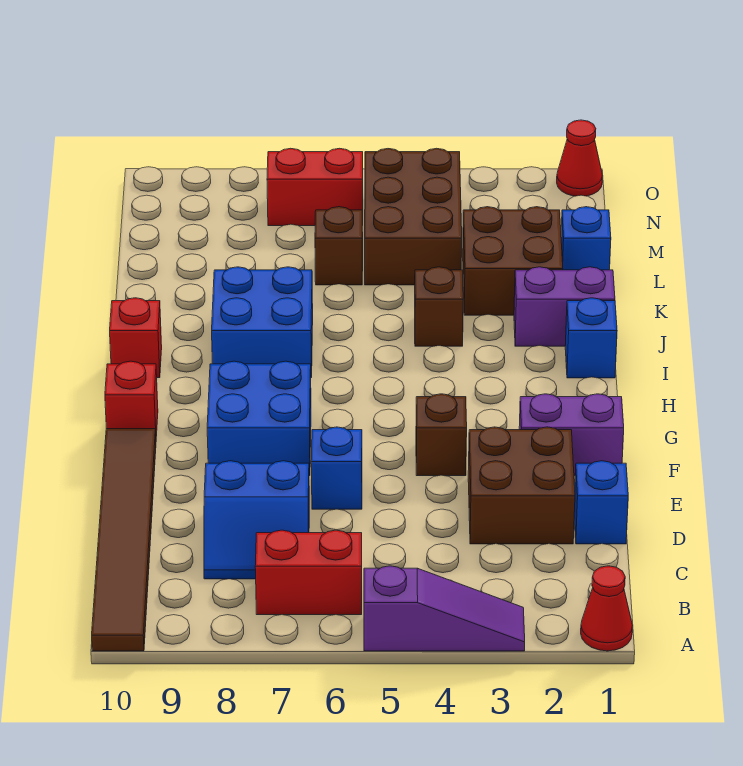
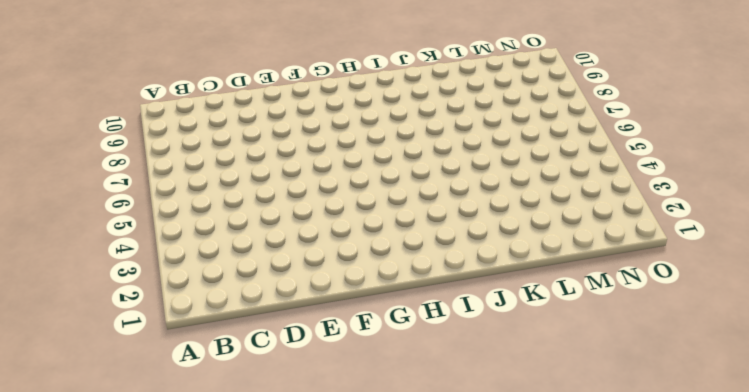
none -> red cone A1 level 1
none -> purple slope A3:A5 level 1 top 5
none -> brown tile A10:F10 level 1

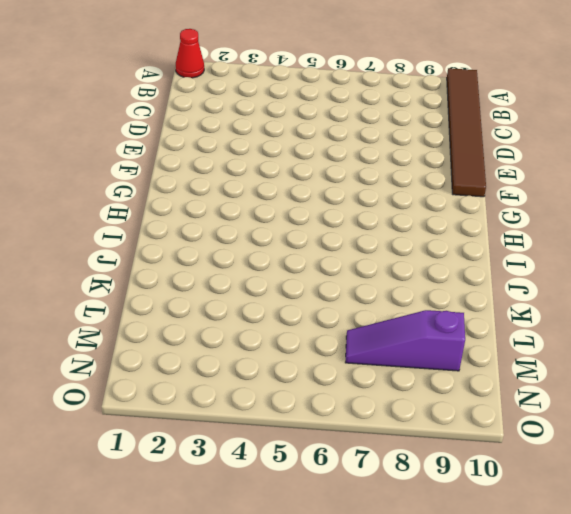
purple slope M7:M9 level 1 top 9 -> purple slope A3:A5 level 1 top 5
none -> red brick B6:B7 level 1
none -> blue slope C7:D8 level 1 top D
none -> blue brick D1 level 1

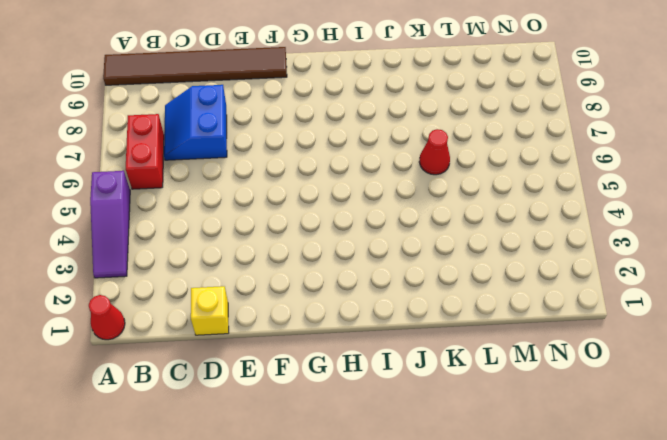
yellow brick D1 level 1 -> blue brick D1 level 1
red cone K6 level 1 -> red cone O1 level 1
none -> brown brick D2:E3 level 1
none -> blue brick E6 level 1
none -> purple brick F1:F2 level 1

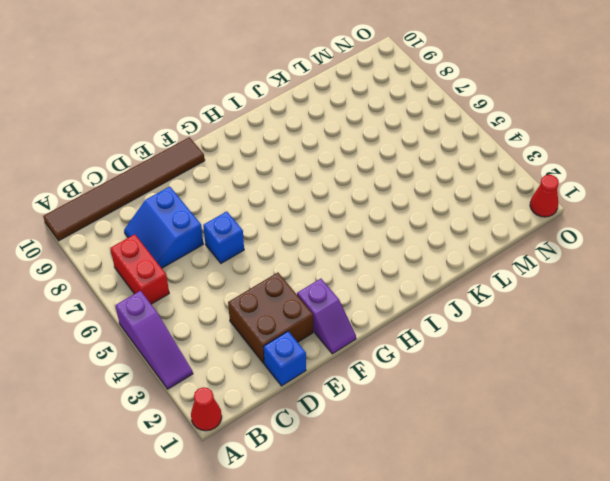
purple slope F1:F2 level 1 top 2 -> purple brick F1:F2 level 1
none -> brown brick F4 level 1
none -> blue brick F7:G8 level 1
none -> red brick G10 level 1

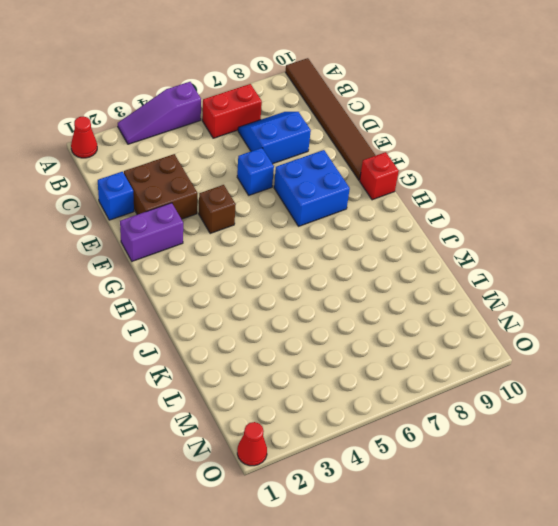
none -> blue brick I1 level 1
none -> blue brick I7:J8 level 1
none -> red brick I10 level 1

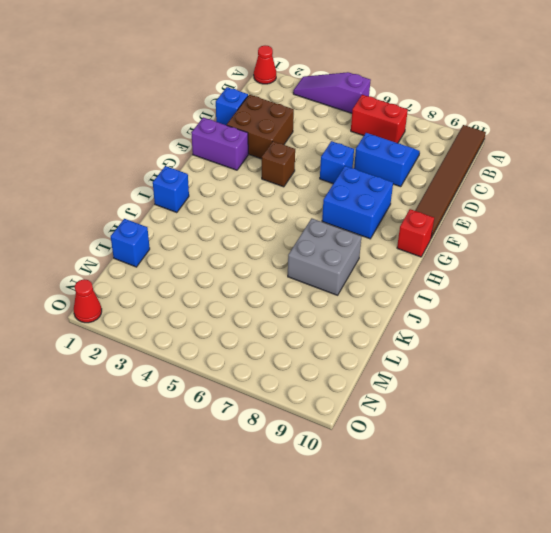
grey brick I7:J8 level 1 -> blue brick I7:J8 level 1
none -> red brick I10 level 1
none -> purple brick J1:J2 level 1
none -> brown brick J4 level 1

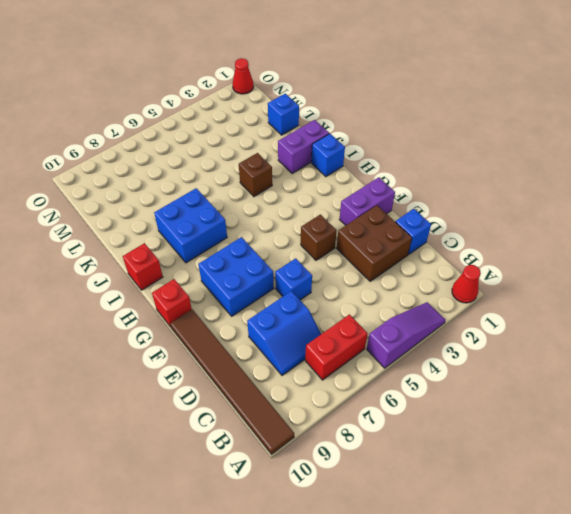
none -> brown brick K2:L3 level 1
none -> brown brick L4:N5 level 1
none -> brown brick L6 level 1

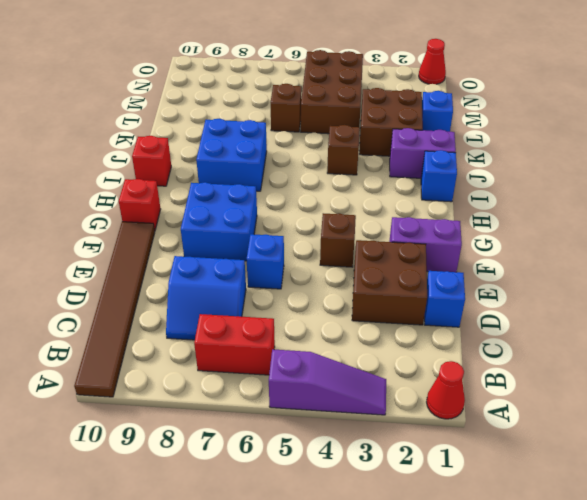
none -> red brick N6:N7 level 1

